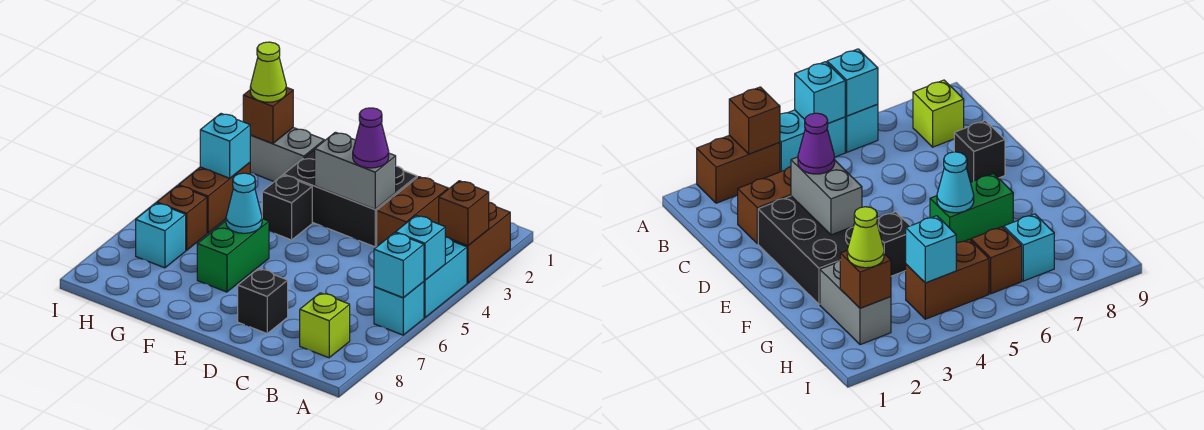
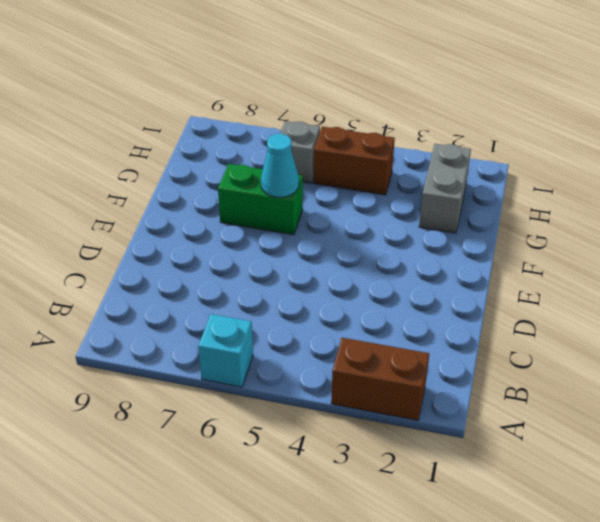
grey brick H6 level 1 -> brown brick H6 level 1
none -> cyan brick A4:A5 level 1
none -> lime brick B8 level 1
none -> brown brick C2:C3 level 1

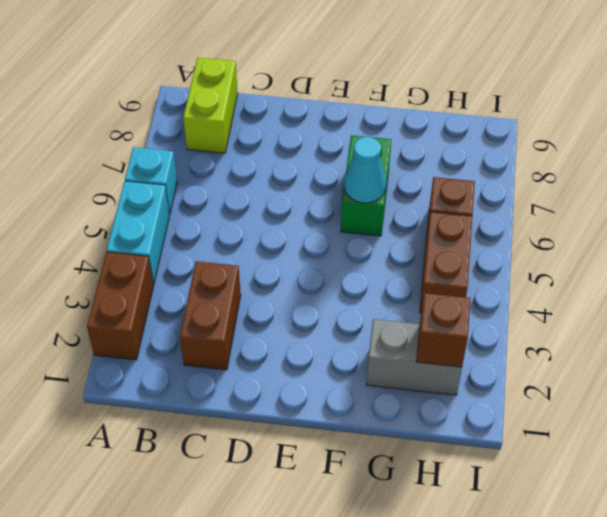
lime brick B8:B9 level 1 -> lime brick B8 level 1
none -> black brick D2:F3 level 1
none -> black brick D8 level 1
none -> black brick F4 level 1

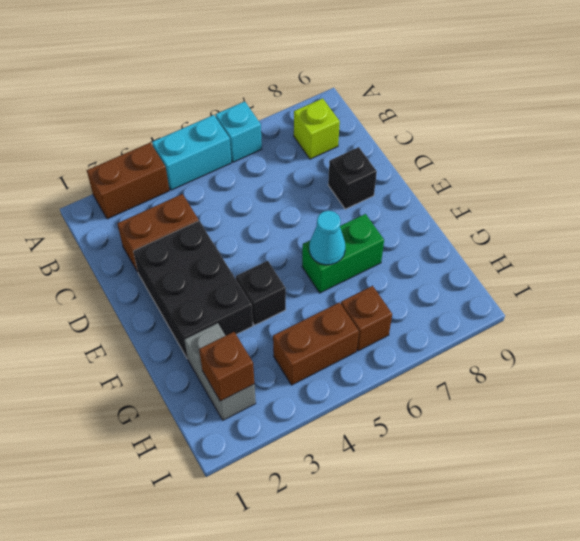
none -> cyan brick H7 level 1
none -> brown brick A3 level 2
none -> cyan brick A5 level 2

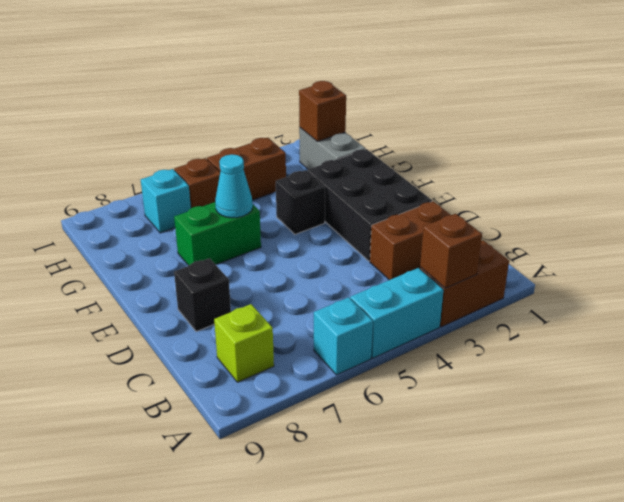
none -> cyan brick A5 level 2
none -> cyan brick A6 level 2
none -> grey brick D3:E3 level 2

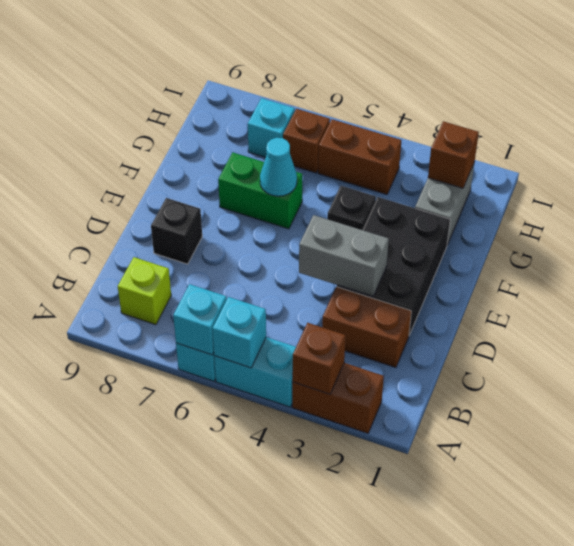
grey brick D3:D4 level 2 -> grey brick D3:E3 level 2
none -> cyan brick H4 level 2
none -> purple cone D3 level 3
none -> lime cone H2 level 3

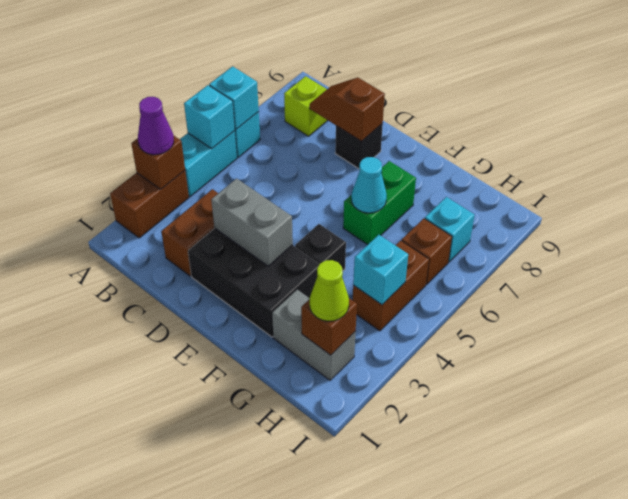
purple cone A3 level 3 -> purple cone D3 level 3
brown slope C8:D8 level 2 top D -> none

